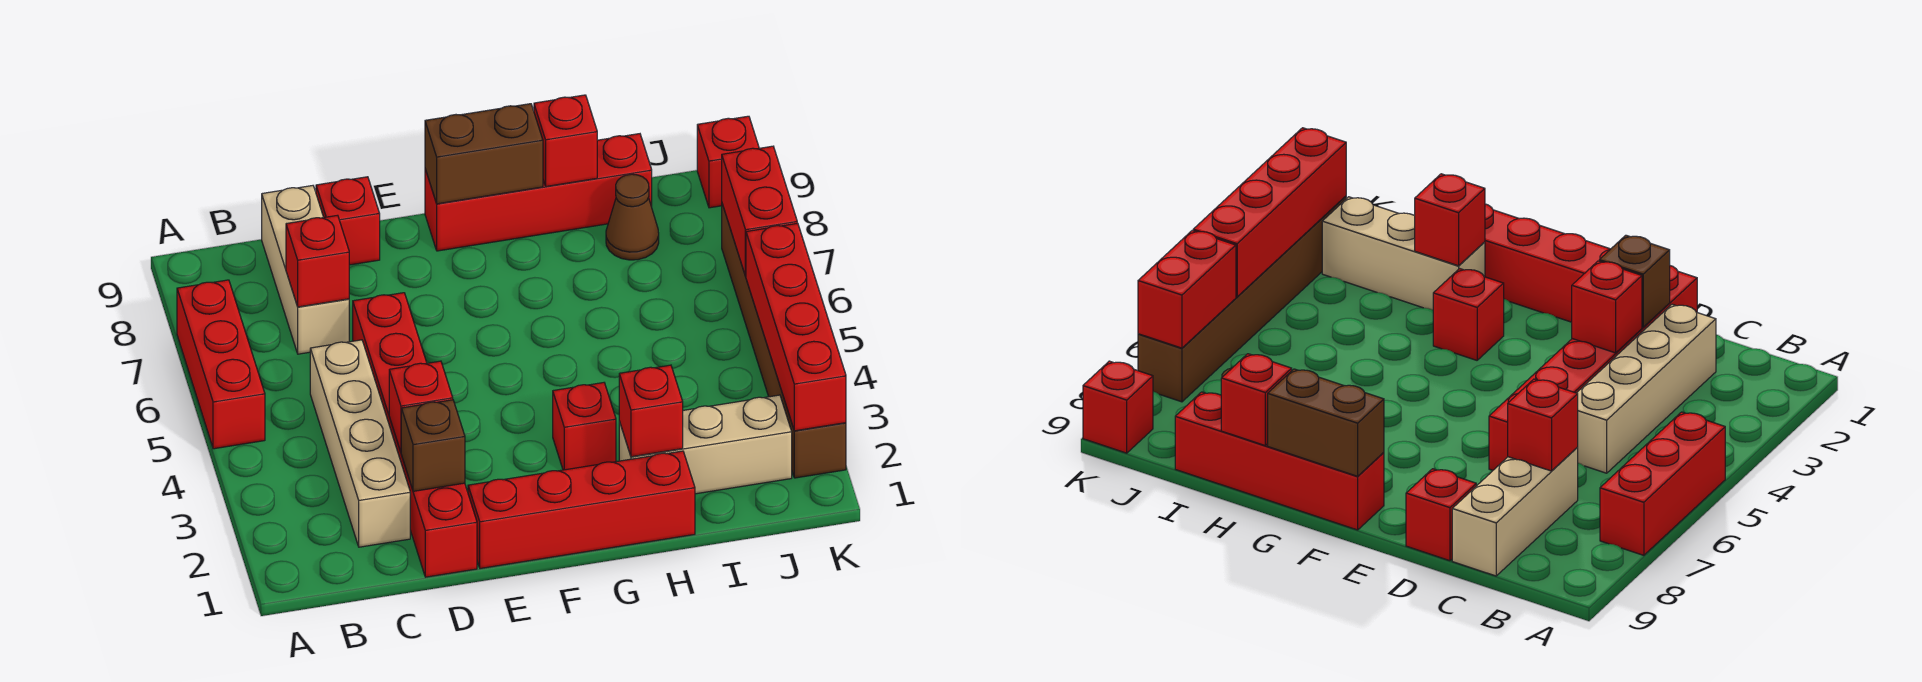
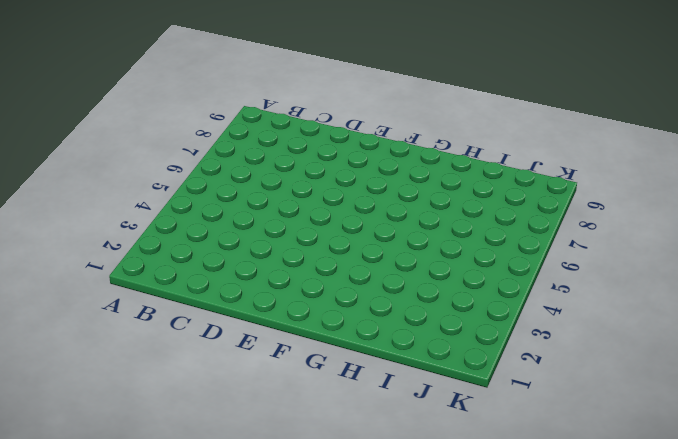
none -> red brick A5:A7 level 1
none -> tan brick C2:C5 level 1
none -> tan brick C7:C9 level 1

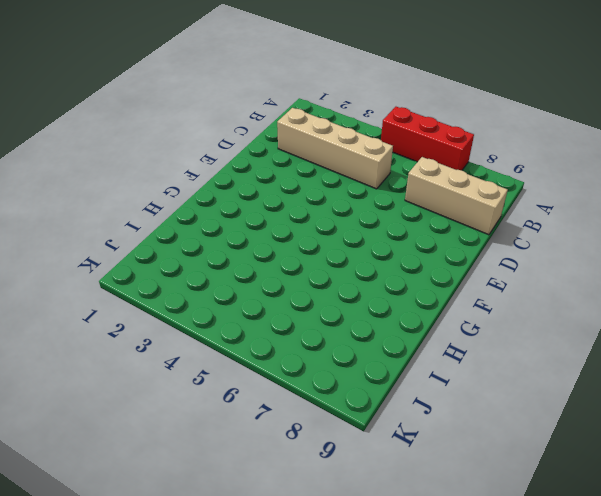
none -> red brick D1:D6 level 1
none -> red brick D9 level 1
none -> red brick E1:H1 level 1

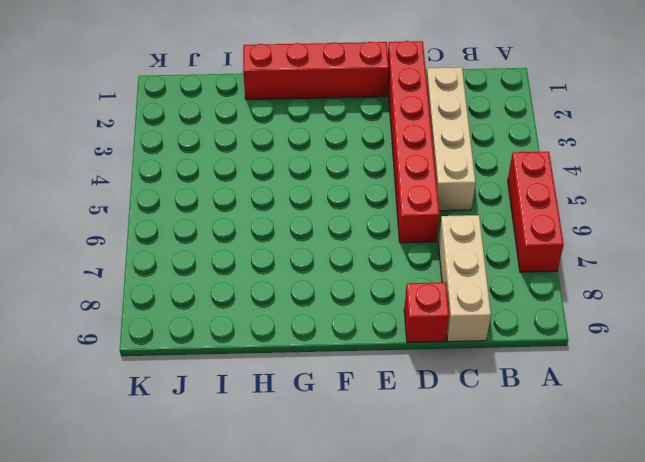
none -> red brick F9:I9 level 1
none -> red brick G3 level 1
none -> tan brick H2:J2 level 1

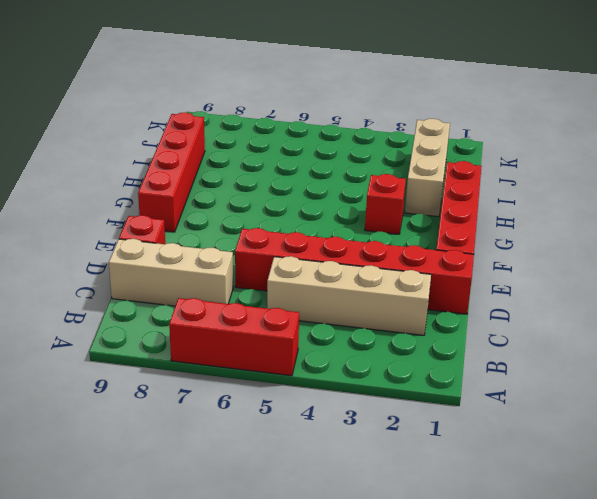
none -> brown cone I8 level 1
none -> brown brick K2:K7 level 1
none -> red brick K9 level 1

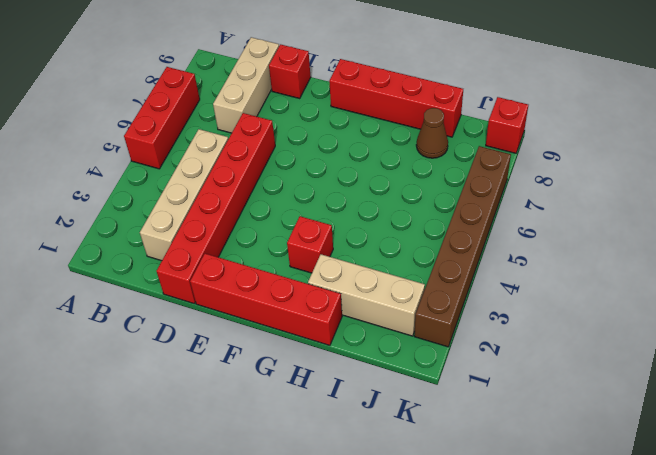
none -> red brick C7 level 2
none -> brown brick D2 level 2
none -> red brick D3 level 2

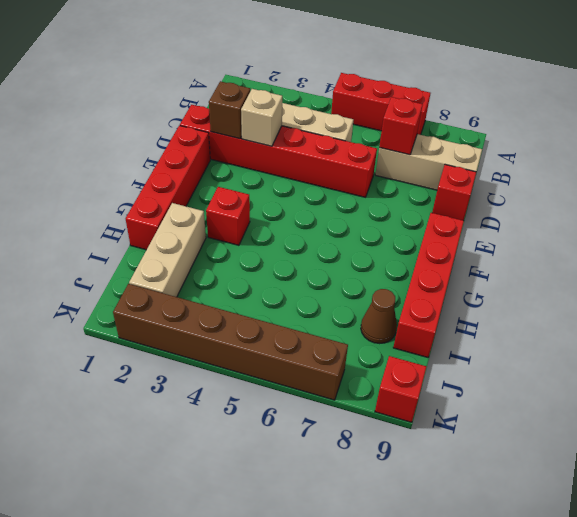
tan brick D3 level 2 -> red brick D3 level 2
none -> brown brick F9:G9 level 2
none -> red brick H2 level 2
none -> red brick H9 level 2

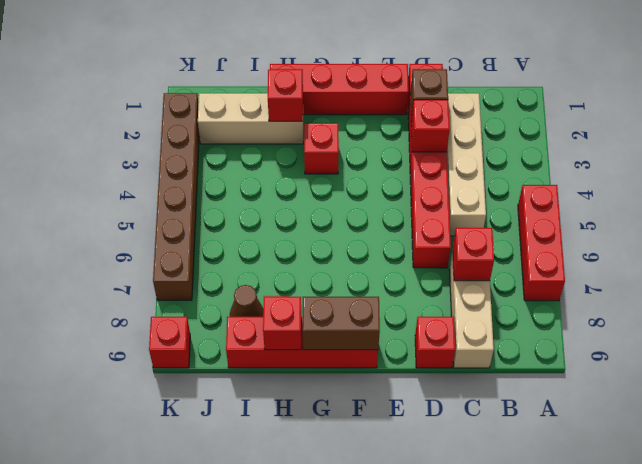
none -> red brick K2:K5 level 2
none -> red brick K6:K7 level 2

